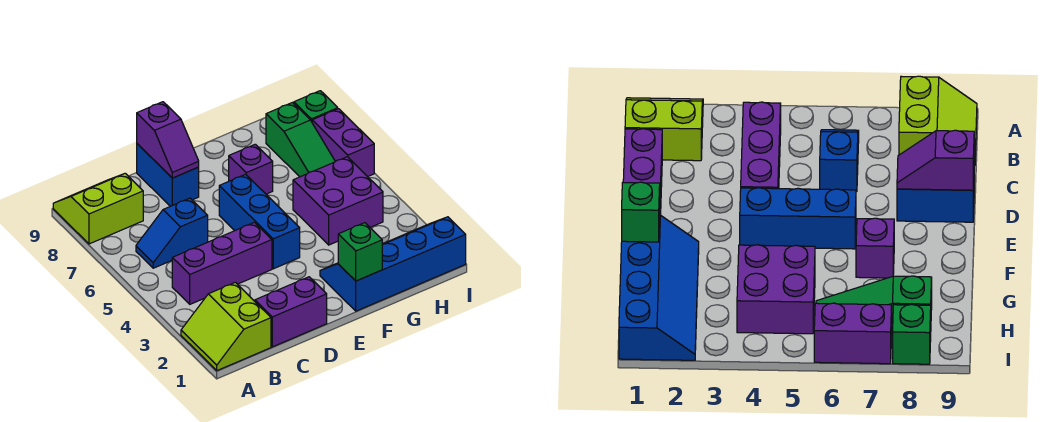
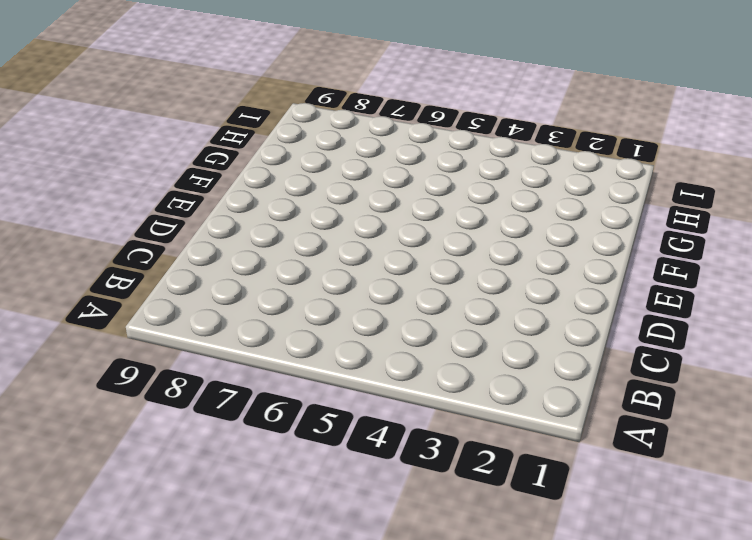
none -> lime slope A1:B2 level 1 top B
none -> lime slope A8:B9 level 1 top 8
none -> purple brick B4:D4 level 1

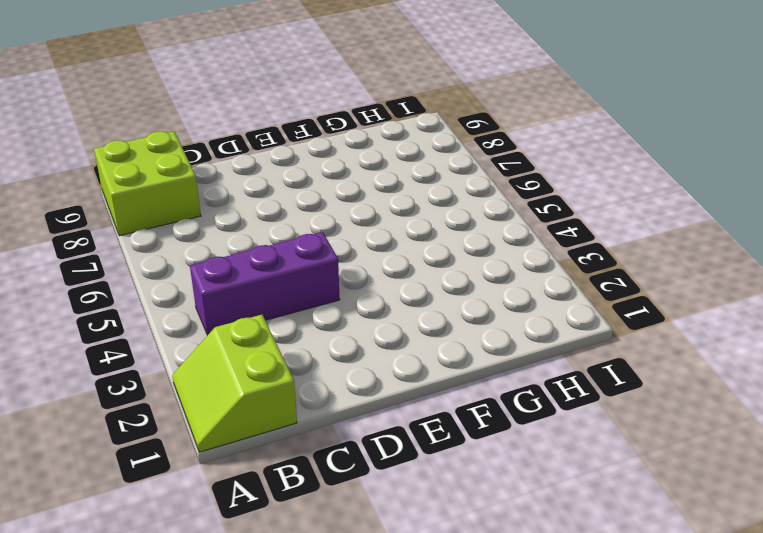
lime brick A8:B9 level 1 -> lime slope A8:B9 level 1 top 8
none -> blue slope B6:C6 level 1 top C
none -> purple brick C1:D1 level 1
none -> blue brick D8:D9 level 1

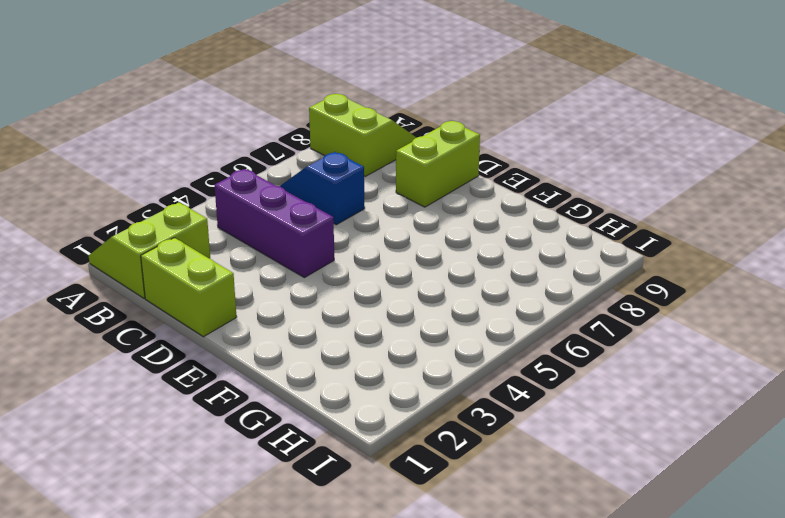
lime brick C1:D1 level 1 -> purple brick C1:D1 level 1
lime brick D8:D9 level 1 -> blue brick D8:D9 level 1
none -> blue brick E4:E6 level 1
none -> blue slope F1:I2 level 1 top 1
none -> purple brick F7 level 1

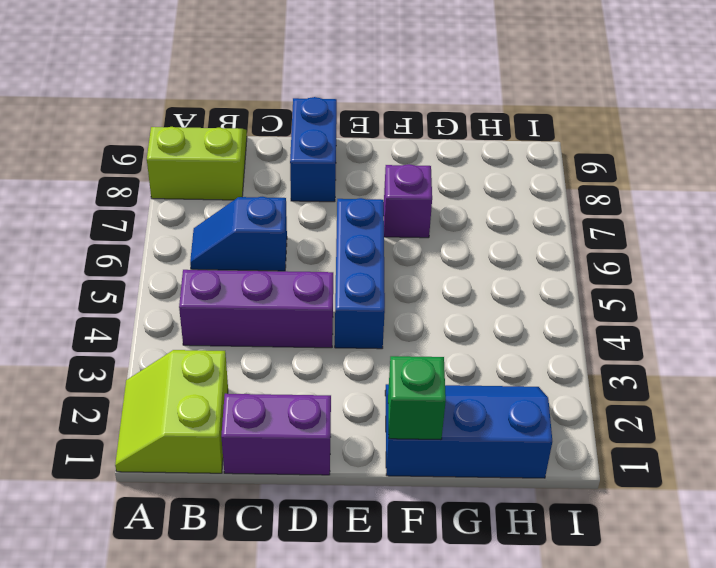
blue slope F1:H2 level 1 top 1 -> blue slope F1:I2 level 1 top 1
none -> purple brick G4:H5 level 1
none -> green slope H6:H8 level 1 top 8
none -> purple brick I6:I7 level 1

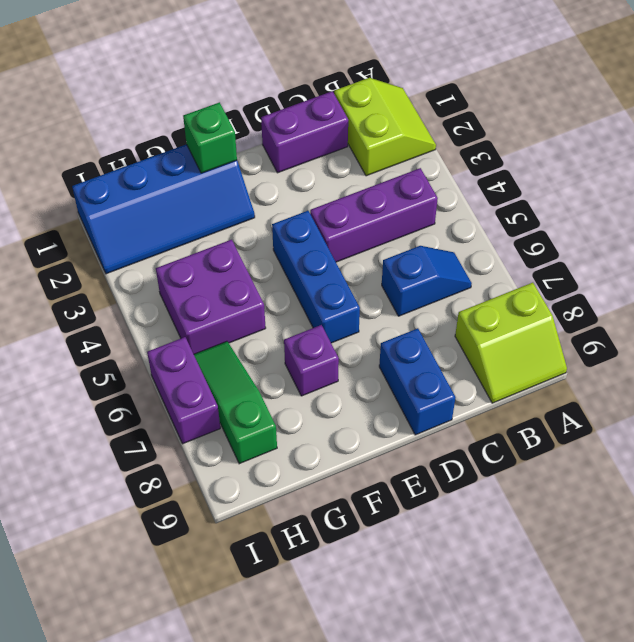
none -> green brick I8 level 1
none -> purple slope D8:D9 level 2 top 9

